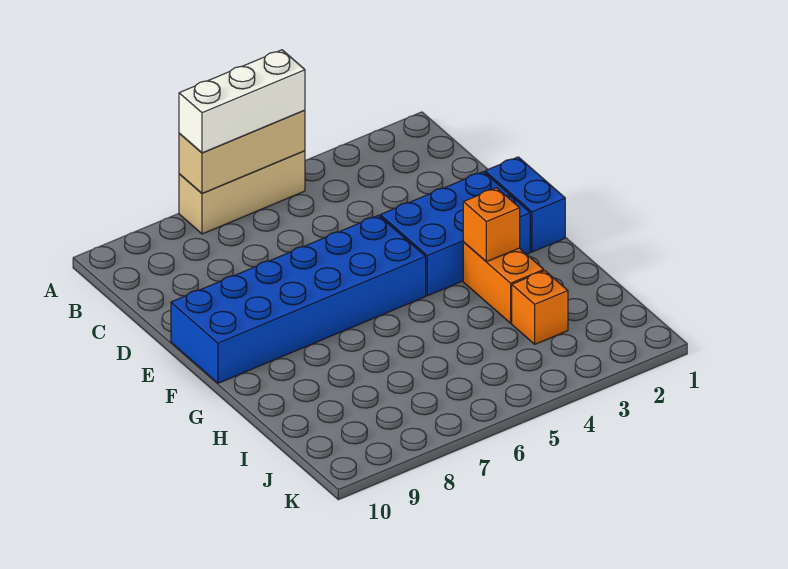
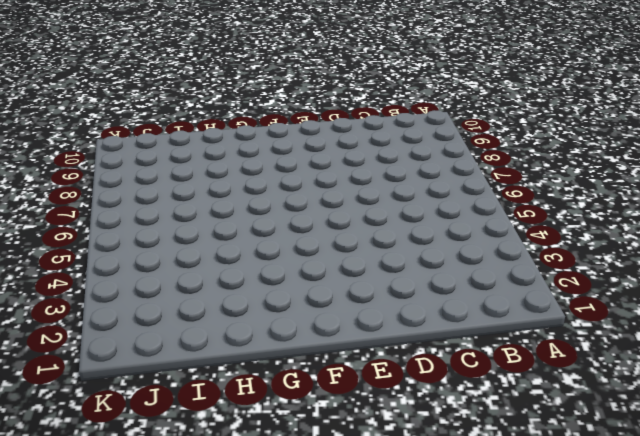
none -> tan brick A5:A7 level 1
none -> blue brick E1:F1 level 1

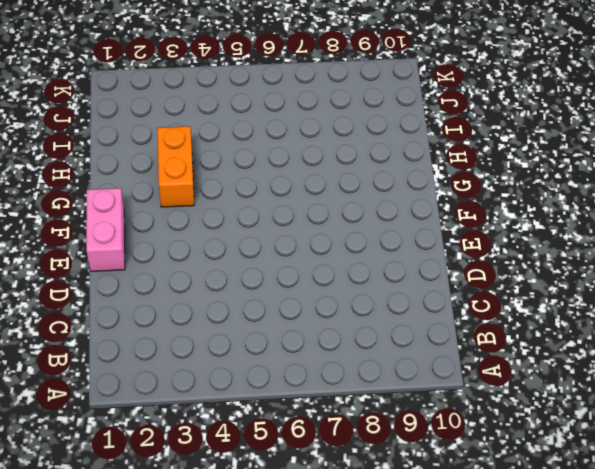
pink brick E1:F1 level 1 -> blue brick E1:F1 level 1
none -> tan brick A5:A7 level 1
none -> blue brick E2:F4 level 1

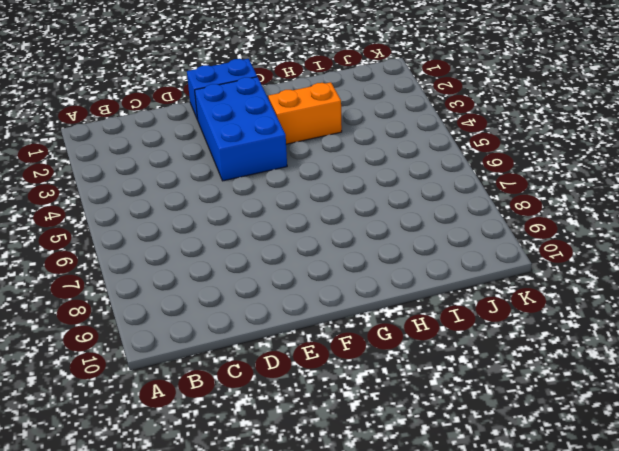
none -> tan brick A5:A7 level 1
none -> blue brick E5:F10 level 1

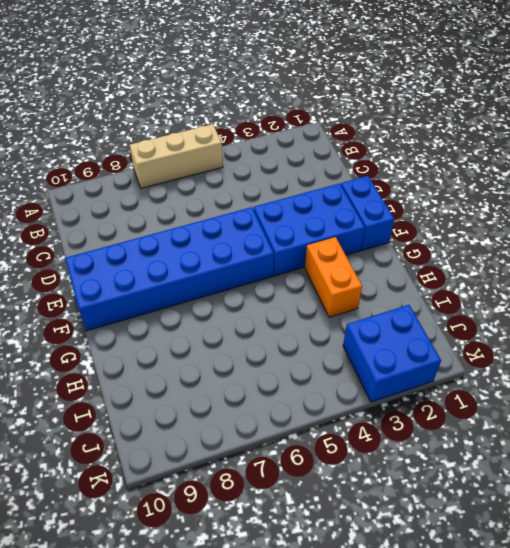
blue brick J2:K3 level 1 -> none
none -> orange brick I3 level 1
none -> tan brick A5:A7 level 2

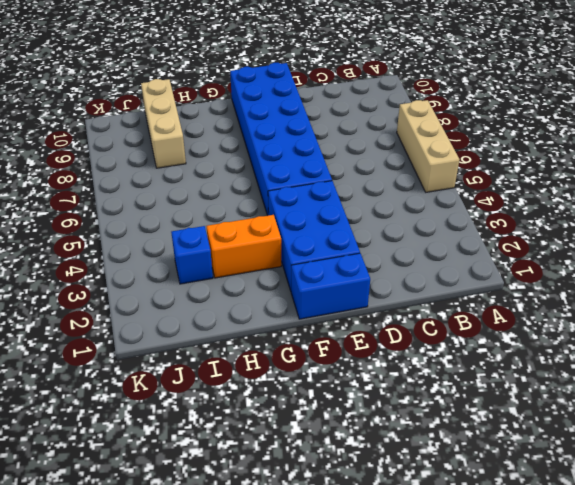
blue brick I3 level 1 -> orange brick I3 level 1
tan brick I8:I10 level 1 -> tan brick A5:A7 level 2
none -> orange brick G3 level 2
none -> white brick A5:A7 level 3

